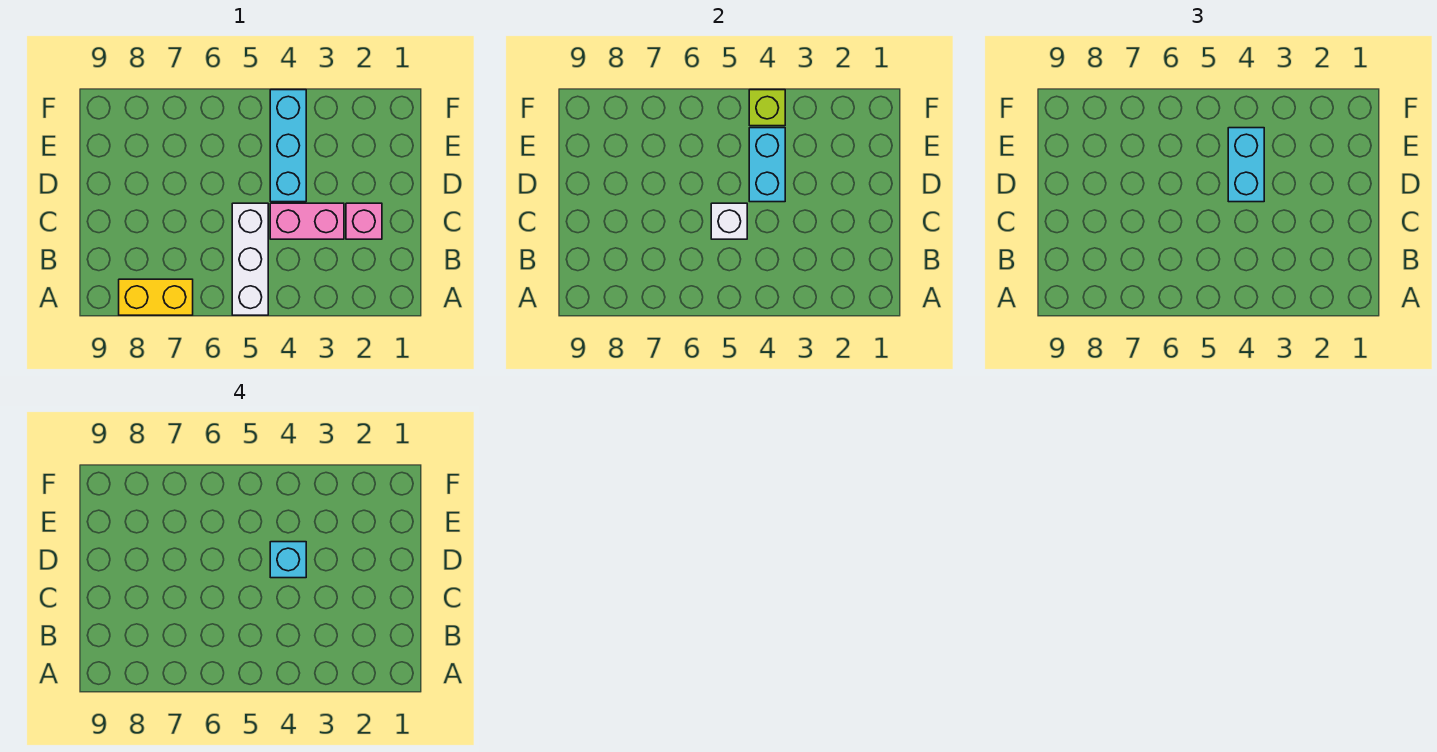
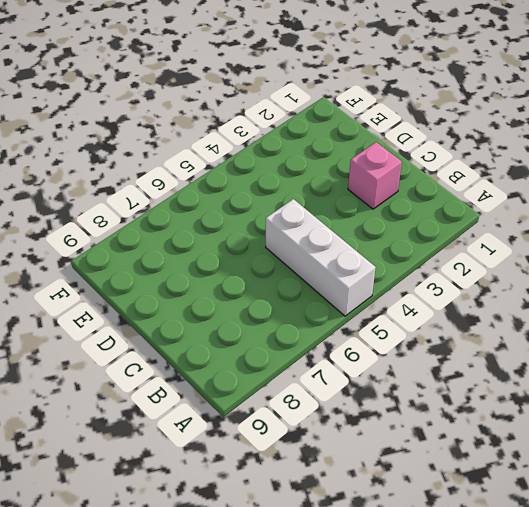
none -> yellow brick A7:A8 level 1
none -> pink brick C3:C4 level 1

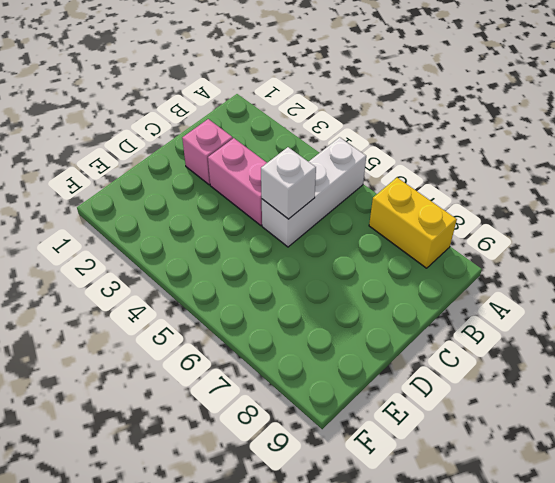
none -> cyan brick D4:F4 level 1
none -> cyan brick D4:E4 level 2

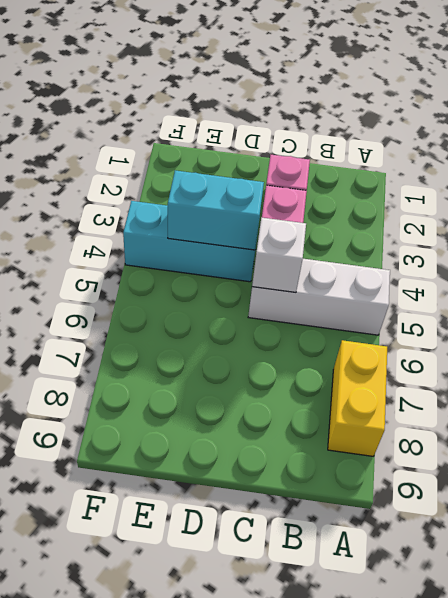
none -> lime brick F4 level 2
none -> cyan brick D4:E4 level 3

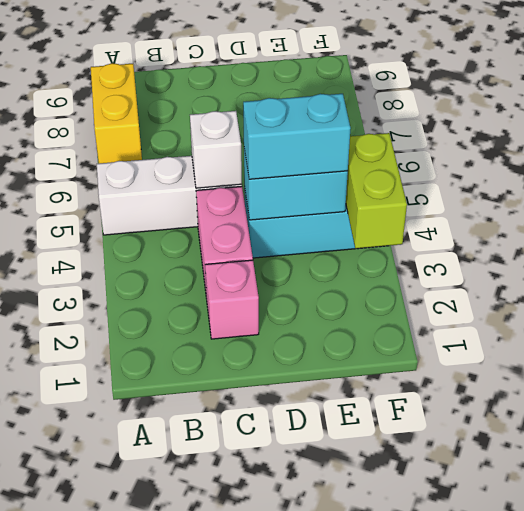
lime brick F3:F4 level 2 -> lime brick F4 level 2
none -> cyan brick D4 level 4

